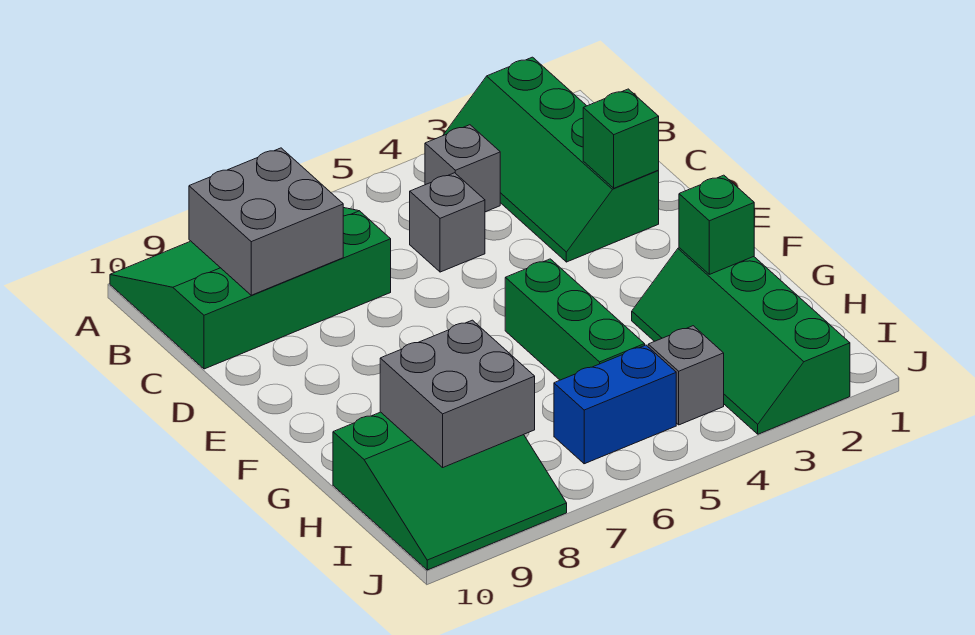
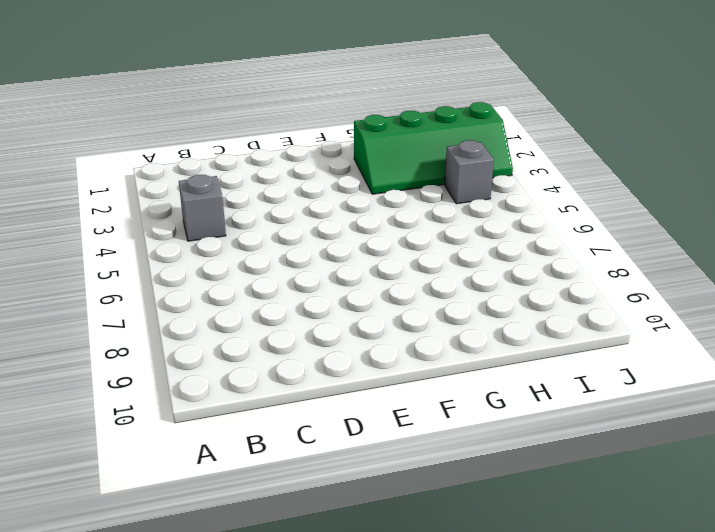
none -> green slope A2:D3 level 1 top 2
none -> green slope A7:C10 level 1 top C
none -> grey brick C5 level 1

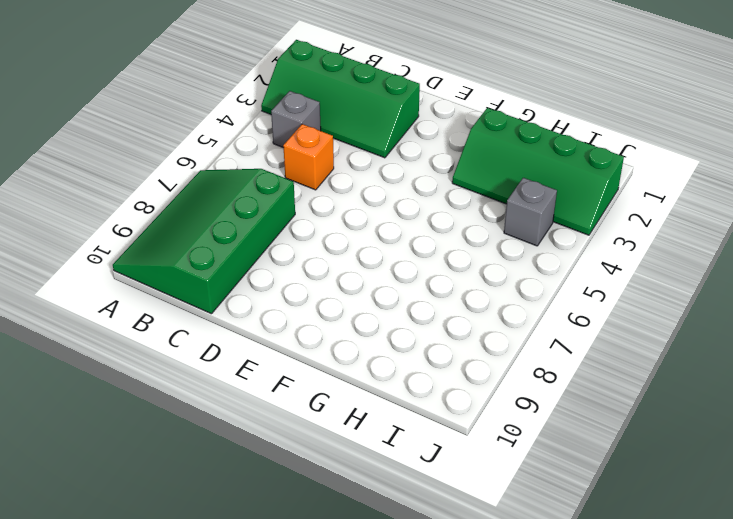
orange brick C5 level 1 -> grey brick C5 level 1
none -> green brick F5:H5 level 1
none -> green slope H8:J10 level 1 top H
none -> blue brick I5:I6 level 1

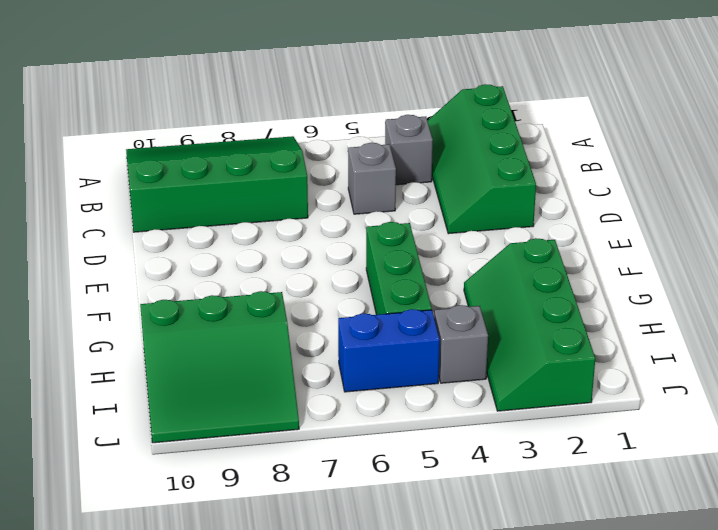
none -> grey brick B8:C9 level 2
none -> green brick D2 level 2
none -> green brick G2 level 2

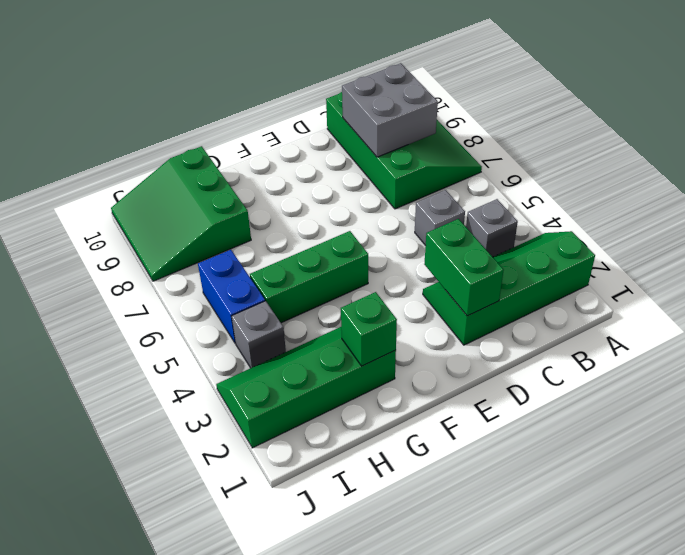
green brick D2:D3 level 2 -> green brick D2 level 2
none -> grey brick H8:I9 level 2

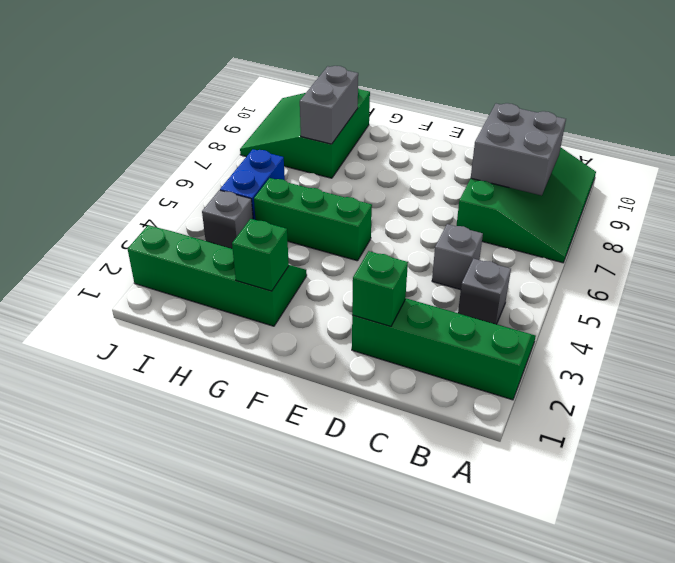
grey brick H8:H9 level 2 -> grey brick H8:I9 level 2

